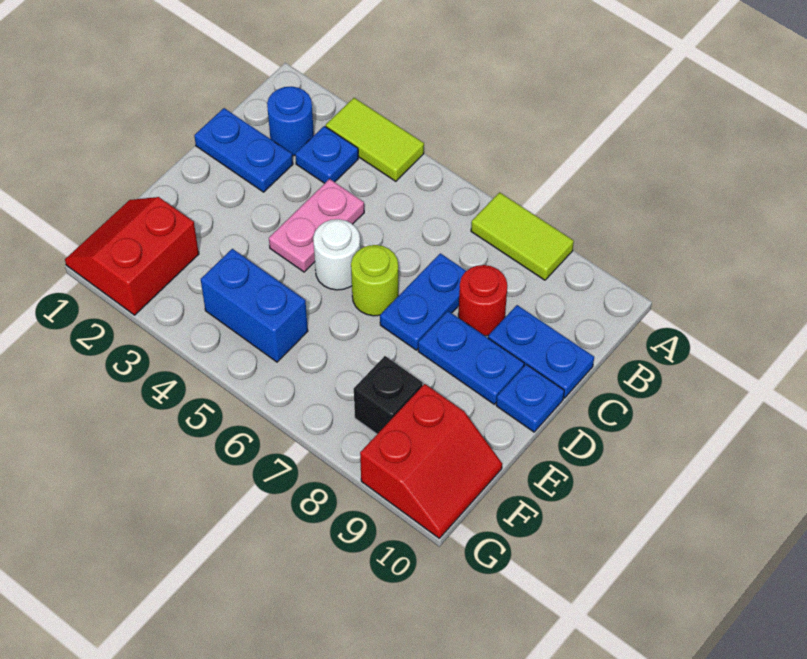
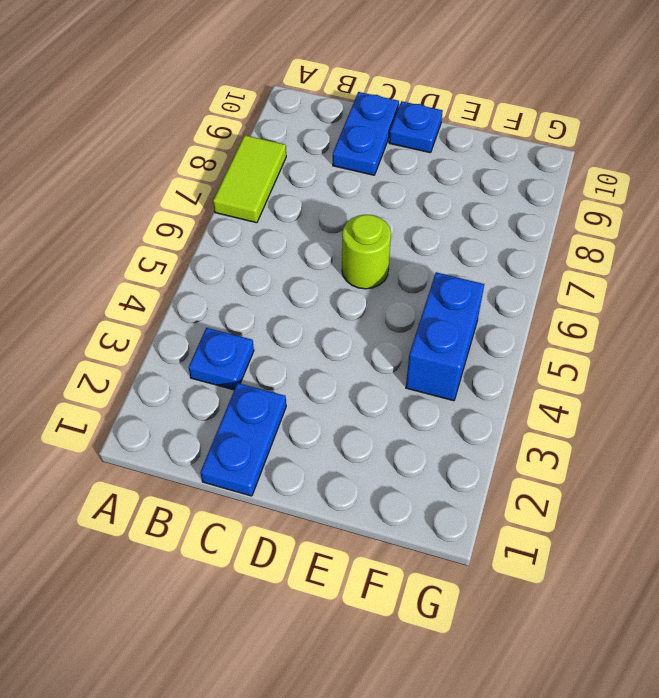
none -> lime tile A3:A4 level 1
none -> blue round brick B2 level 1
none -> pink plate C4:D4 level 1

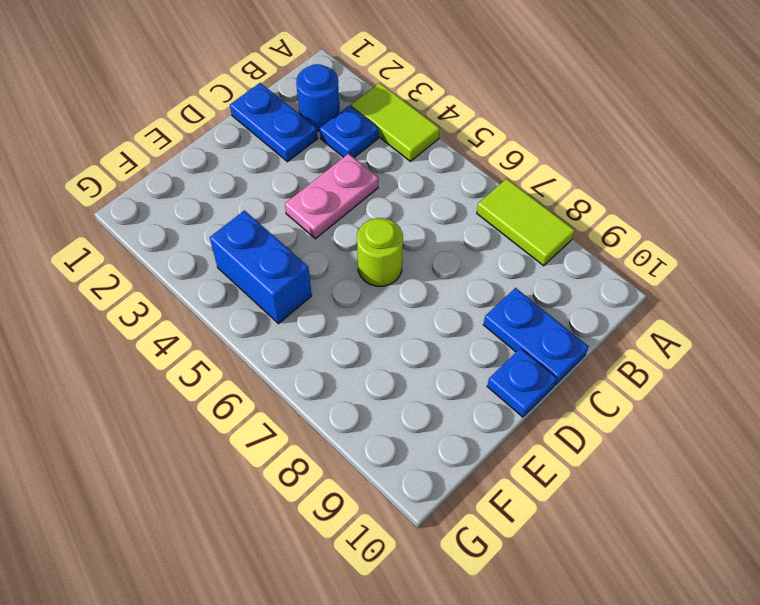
none -> blue plate C7:D7 level 1
none -> red round brick C8 level 1
none -> white round brick D5 level 1

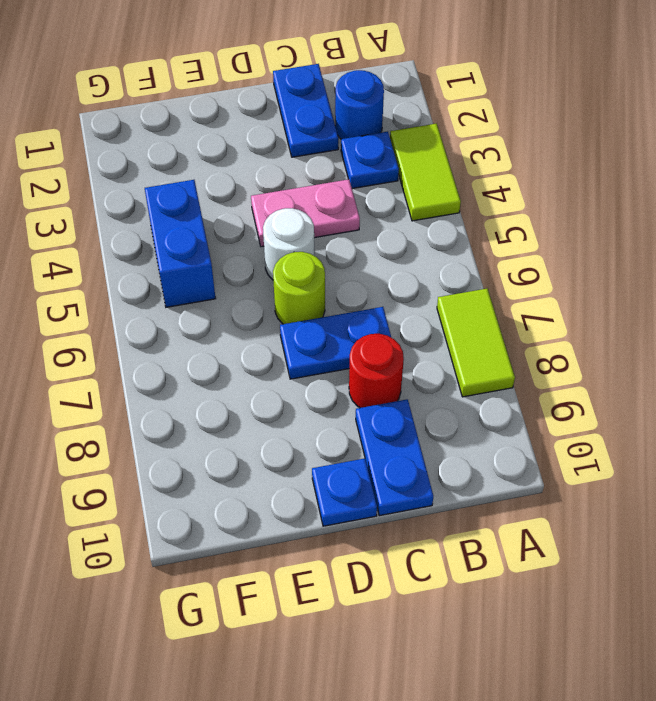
none -> blue plate D8:D9 level 1
none -> red slope F1:G2 level 1 top 2
none -> black brick F8 level 1

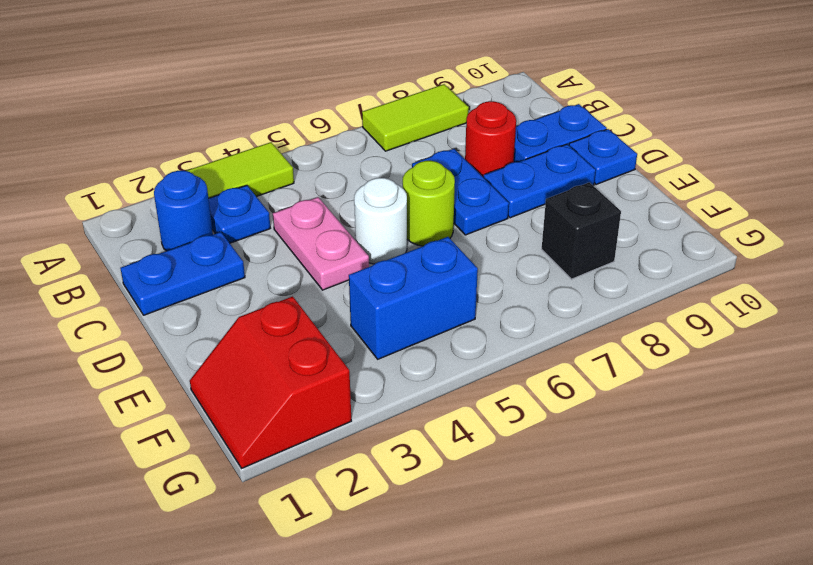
none -> red slope F9:G10 level 1 top 9

